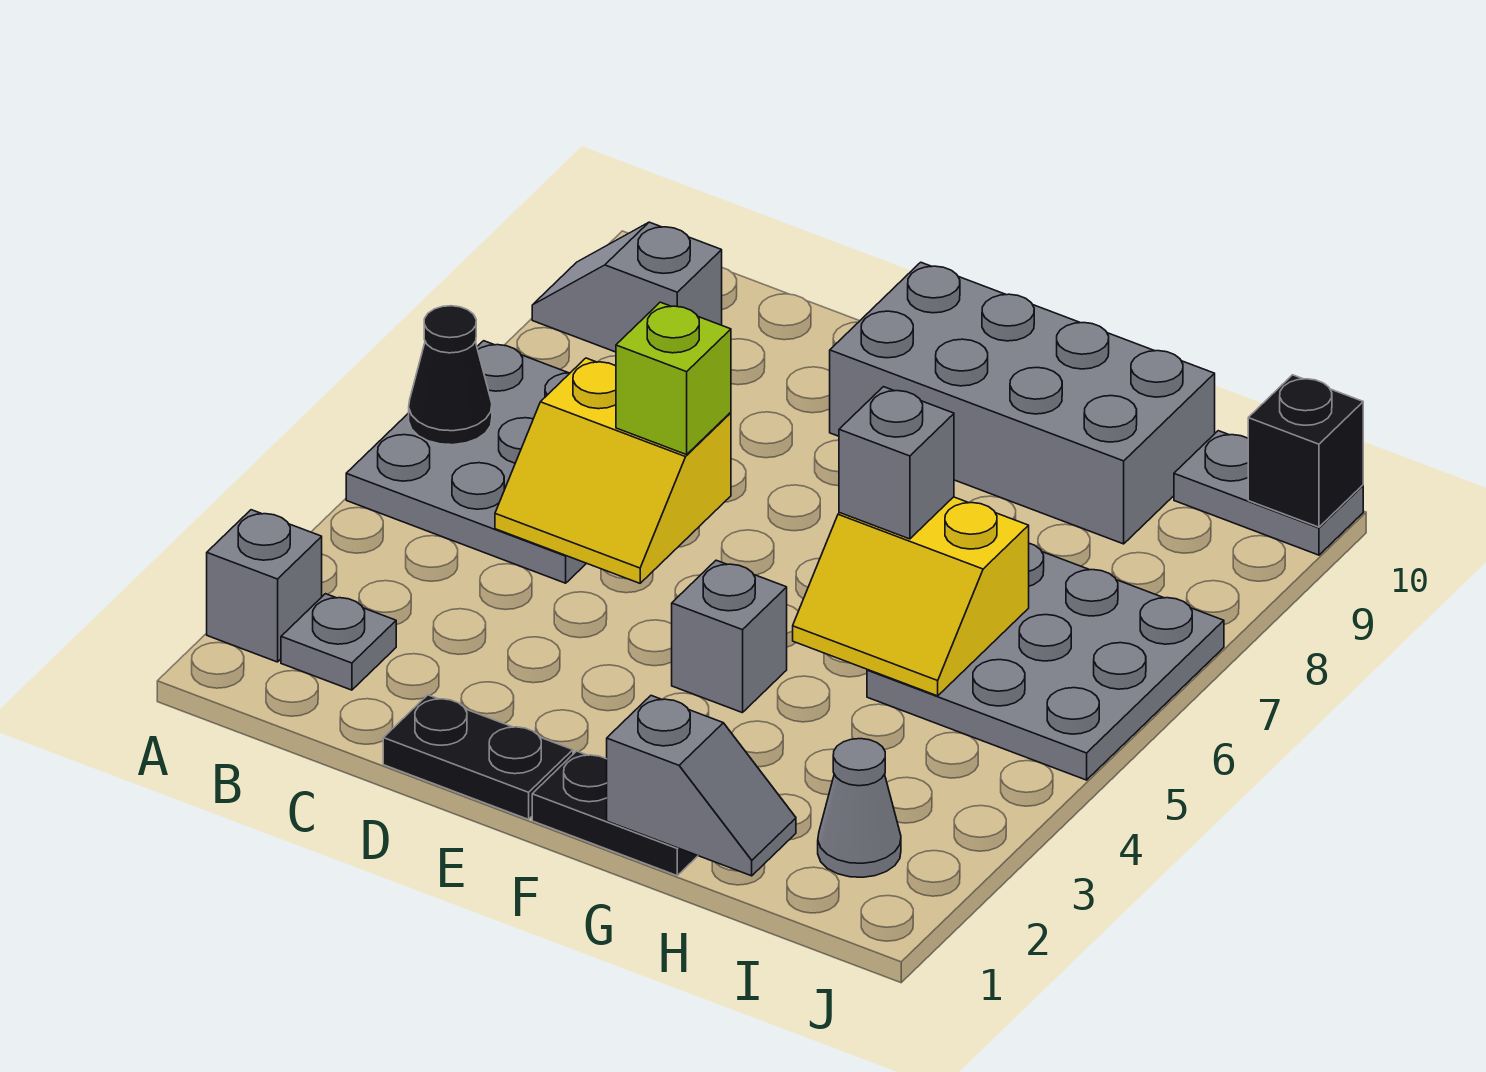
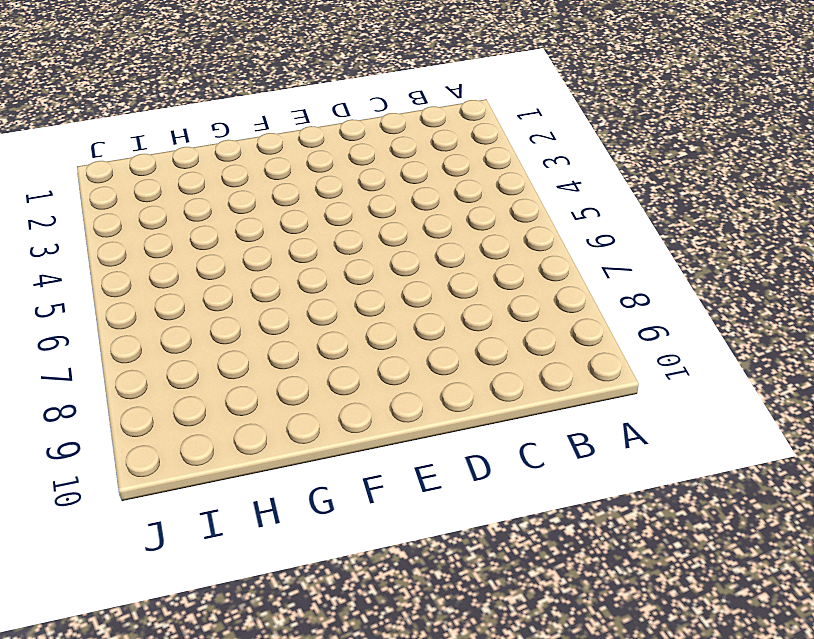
none -> grey brick A2 level 1
none -> grey plate A5:C7 level 1
none -> grey slope A9:B9 level 1 top B

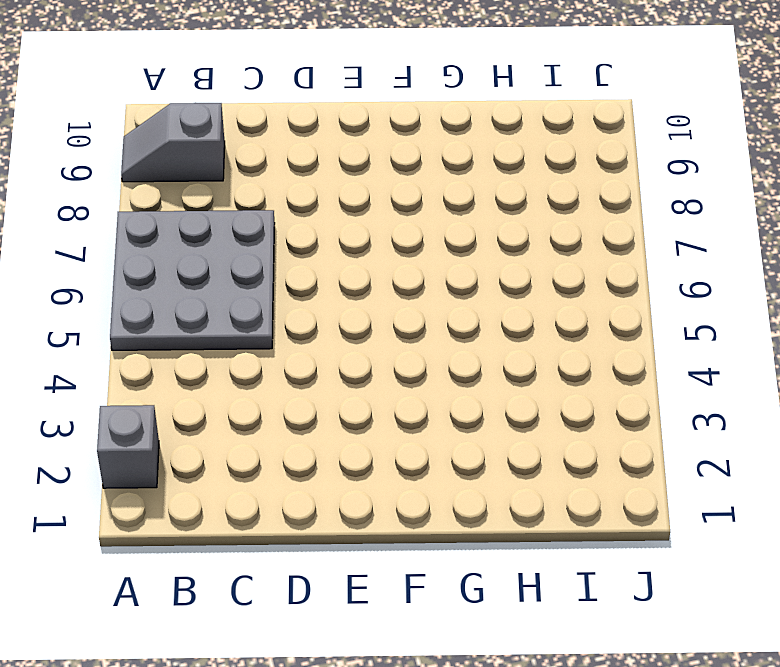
none -> grey plate B2 level 1
none -> black plate D1:E1 level 1
none -> grey brick E9:H10 level 1

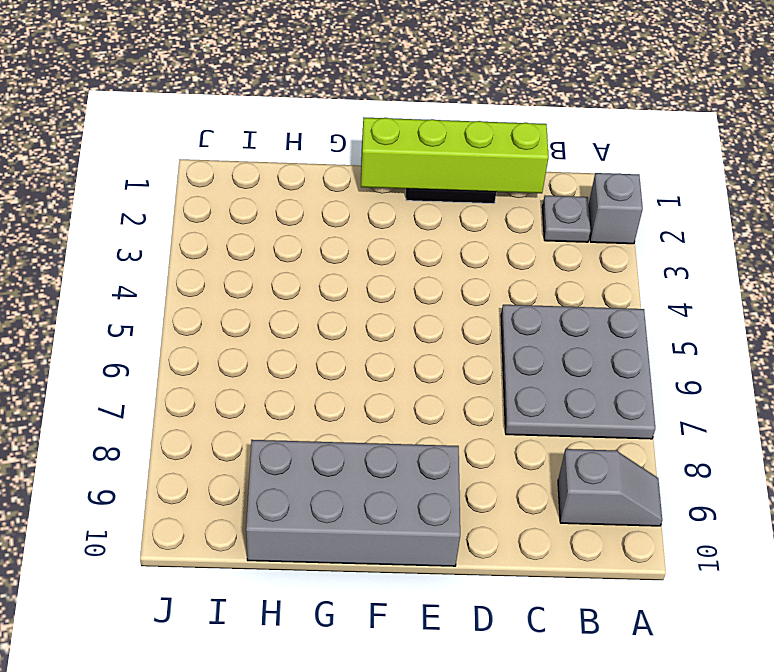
lime brick C1:F1 level 2 -> none
none -> black plate F1:G1 level 1
none -> grey brick F4 level 1
none -> grey plate H5:J7 level 1

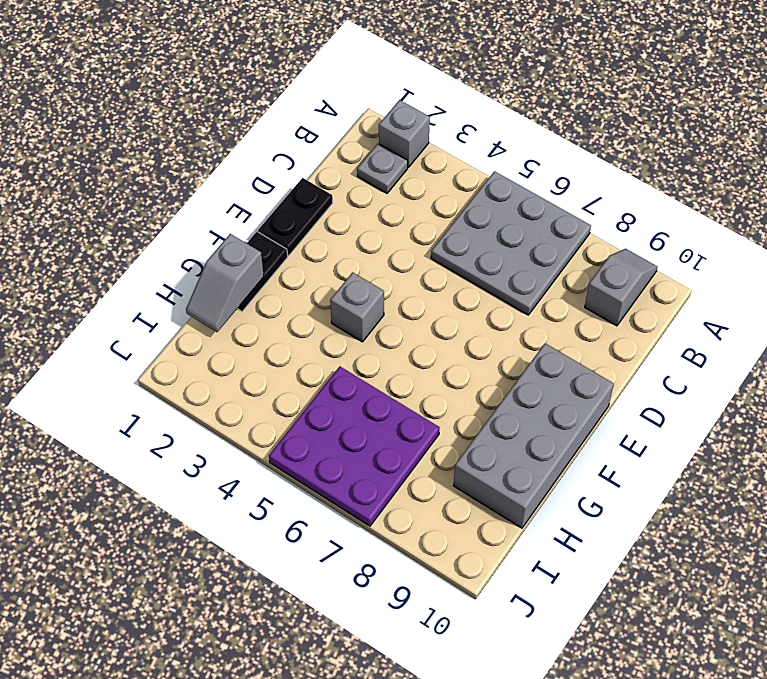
purple plate H5:J7 level 1 -> grey plate H5:J7 level 1
none -> grey cone I2 level 1
none -> grey plate I10:J10 level 1
none -> black cone A6 level 2

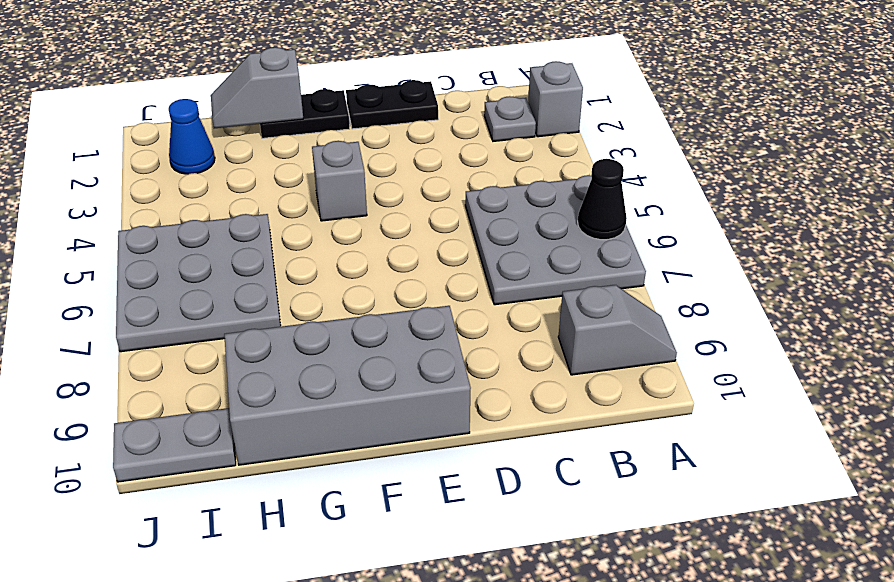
blue cone I2 level 1 -> grey cone I2 level 1
none -> yellow slope C5:D6 level 2 top 6
none -> yellow slope G5:H6 level 2 top 6
none -> black brick J10 level 2

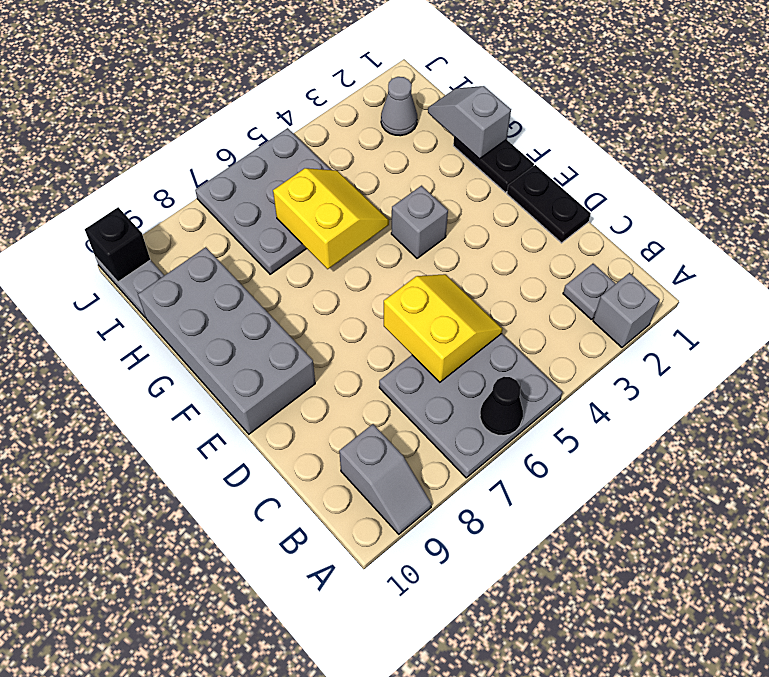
none -> lime brick D6 level 3
none -> grey brick G6 level 3

